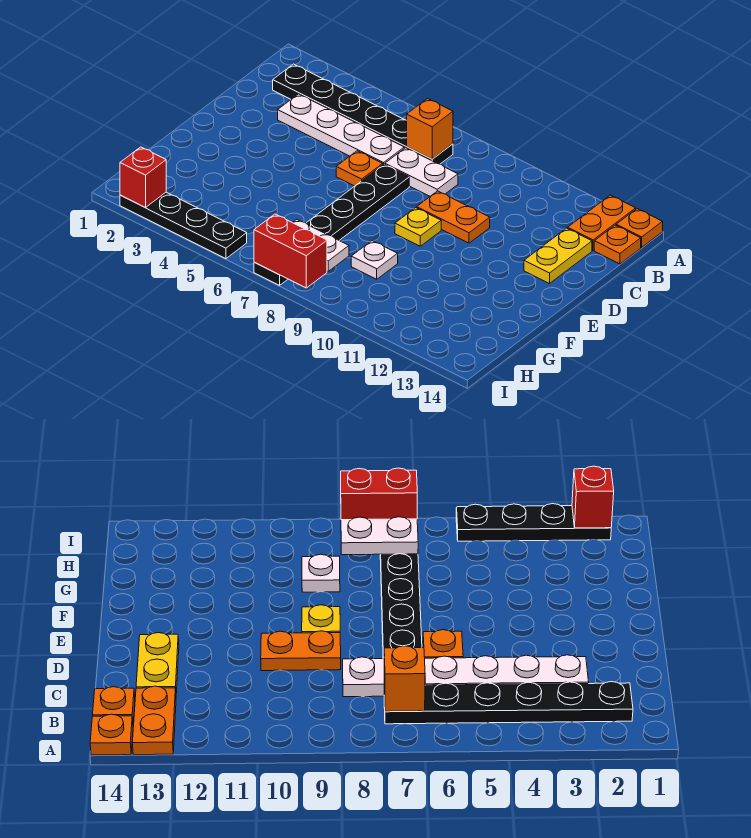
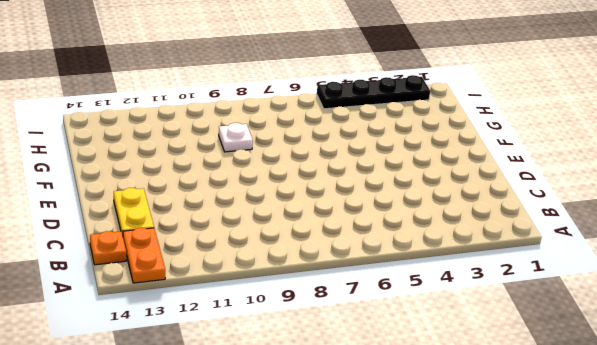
none -> orange plate A14 level 1
none -> black plate B2:B7 level 1
none -> white plate C3:C6 level 1

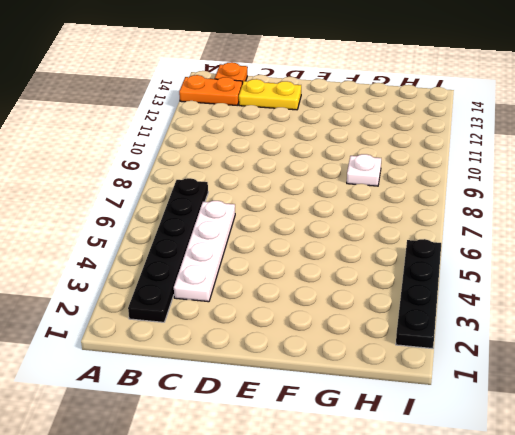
none -> orange plate A14 level 1
none -> white plate C7:C8 level 1
none -> orange plate D6 level 1

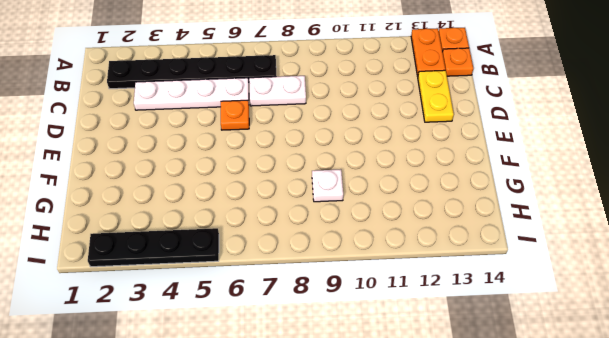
none -> black plate D7:I7 level 1
none -> orange plate D9:D10 level 1
none -> yellow plate E9 level 1

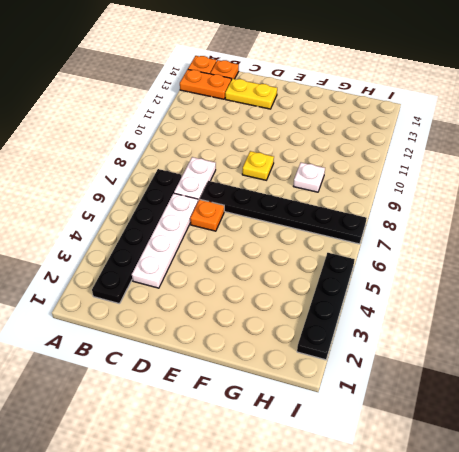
none -> orange plate D9:D10 level 1
none -> orange brick B7 level 2
none -> white plate H7:H8 level 2

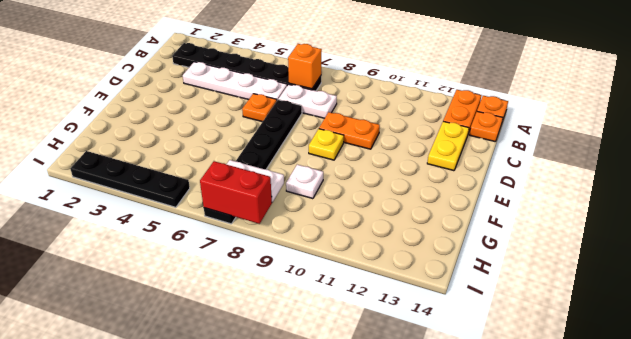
none -> red brick I2 level 2

